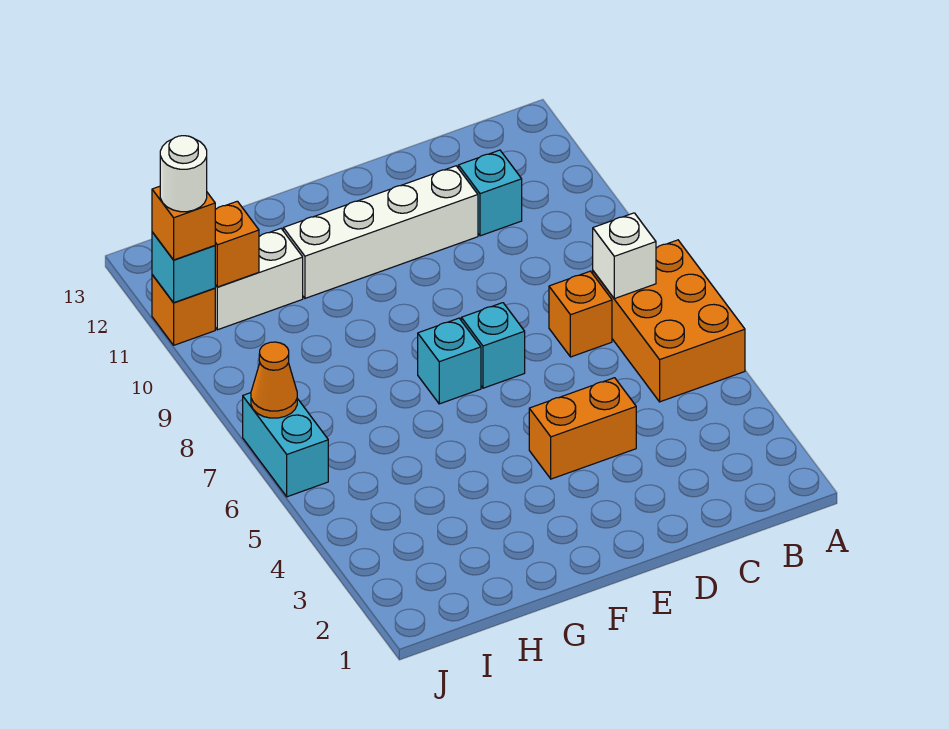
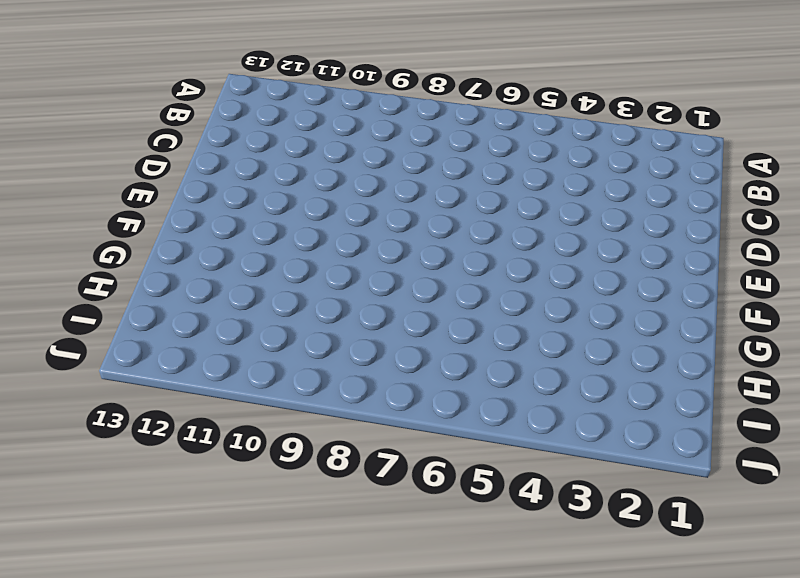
none -> orange brick A5:B7 level 1
none -> orange brick C7 level 1
none -> cyan brick C11 level 1

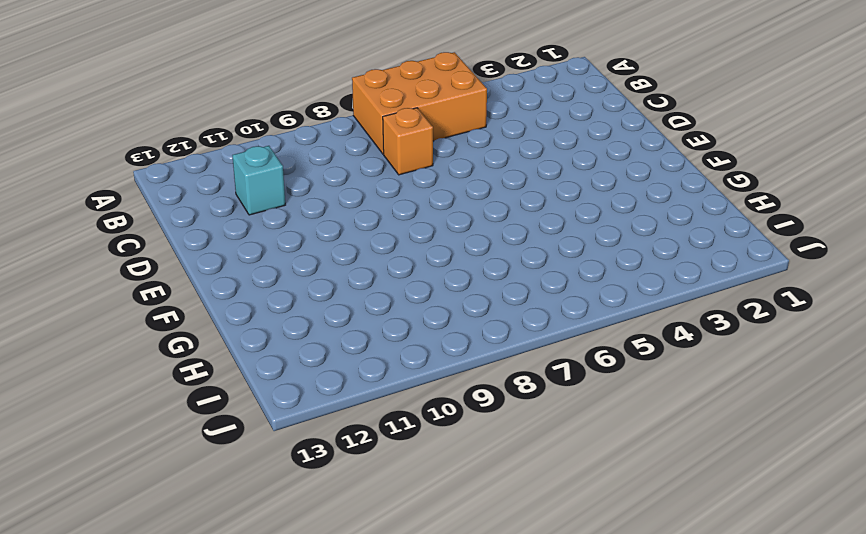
none -> orange brick D4:E4 level 1
none -> white brick D11:G11 level 1
none -> cyan brick E7 level 1

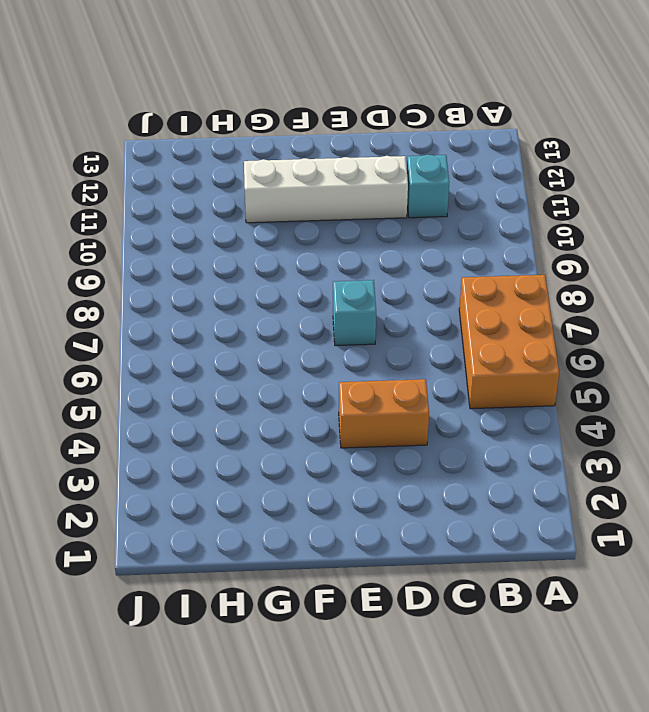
none -> orange brick C7 level 1
none -> cyan brick F7 level 1
none -> white brick H11:I11 level 1

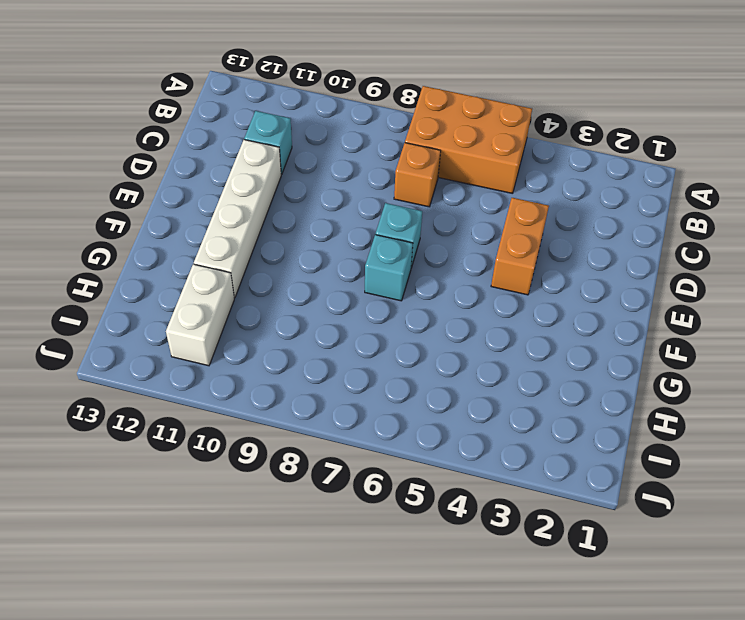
none -> cyan brick J6:J7 level 1
none -> orange brick J11 level 1
none -> white brick B7 level 2

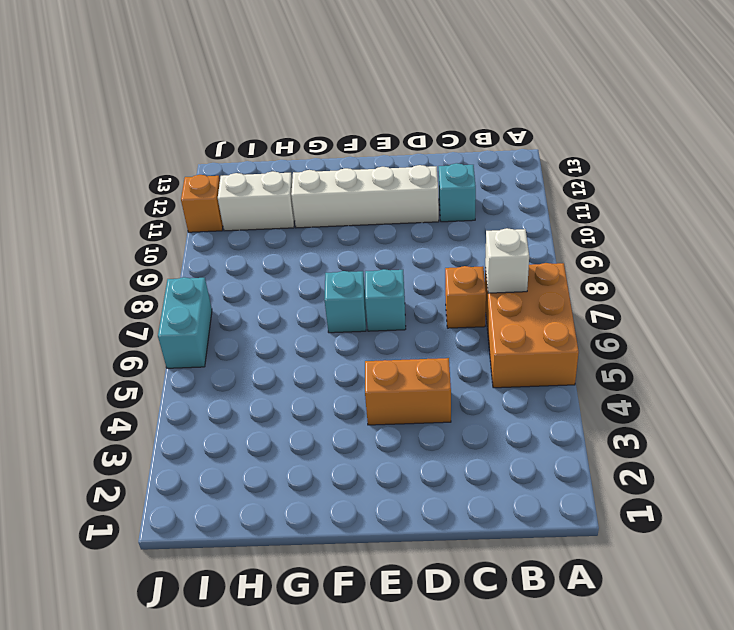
none -> orange brick I11 level 2
none -> orange cone J7 level 2
none -> cyan brick J11 level 2

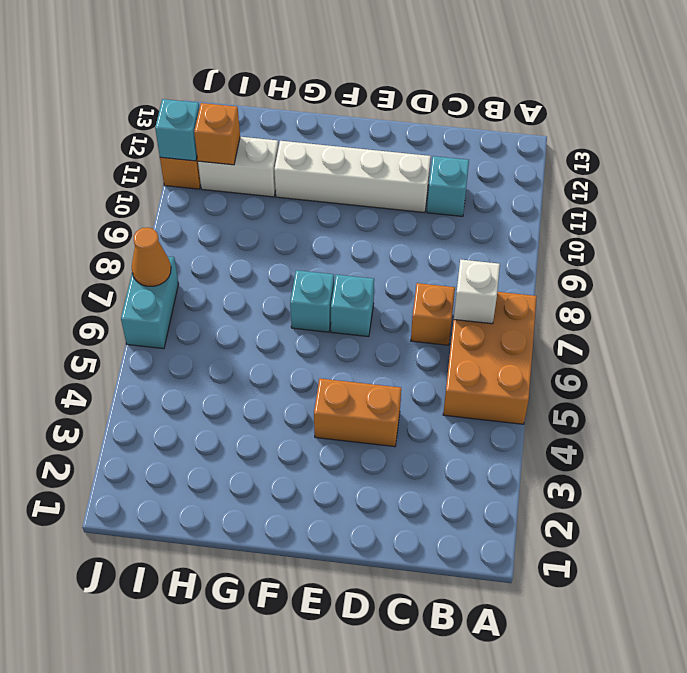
none -> orange brick J11 level 3
none -> white round brick J11 level 4

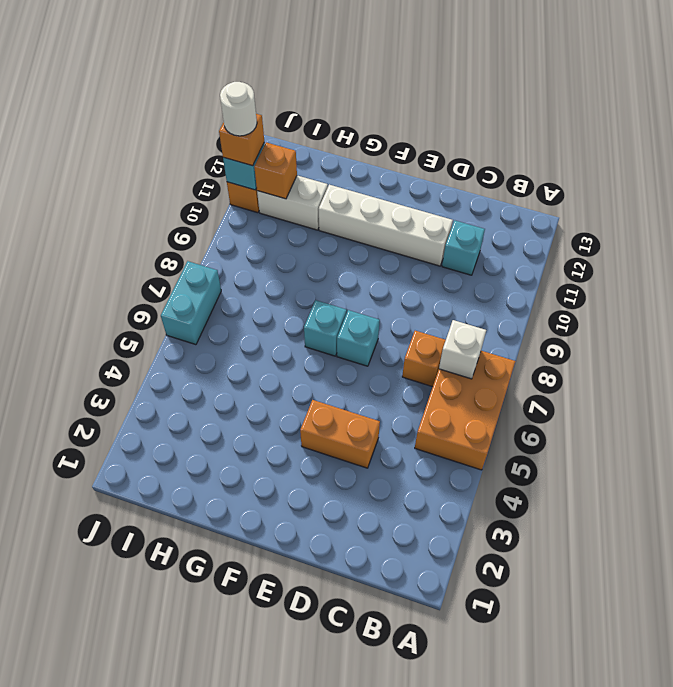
none -> orange cone J7 level 2

